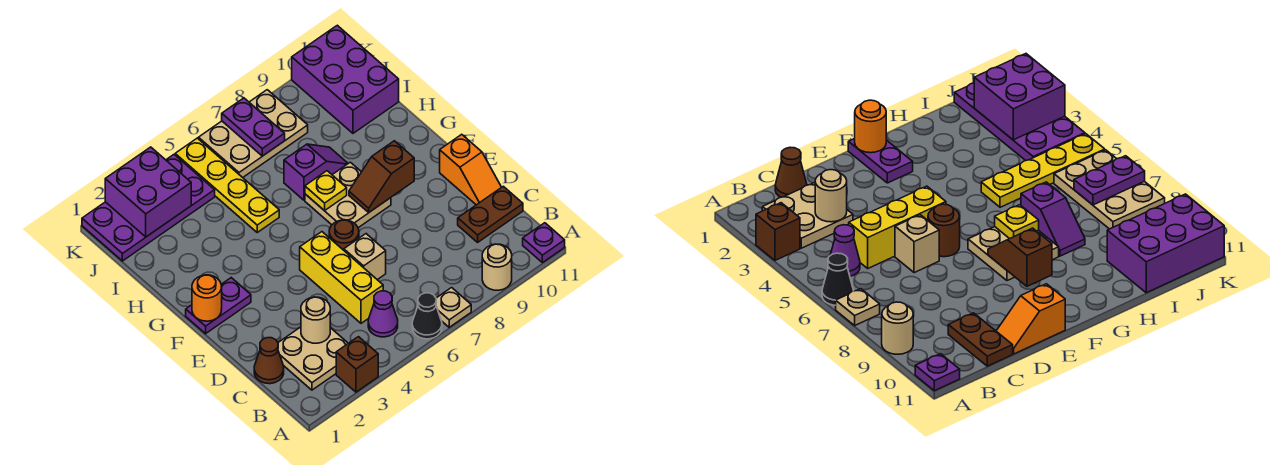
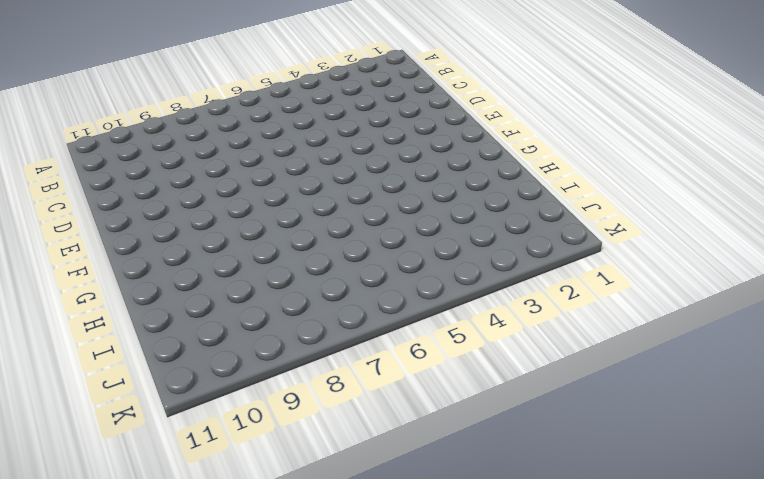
none -> brown brick A3 level 1
none -> black cone A6 level 1
none -> tan plate A7 level 1

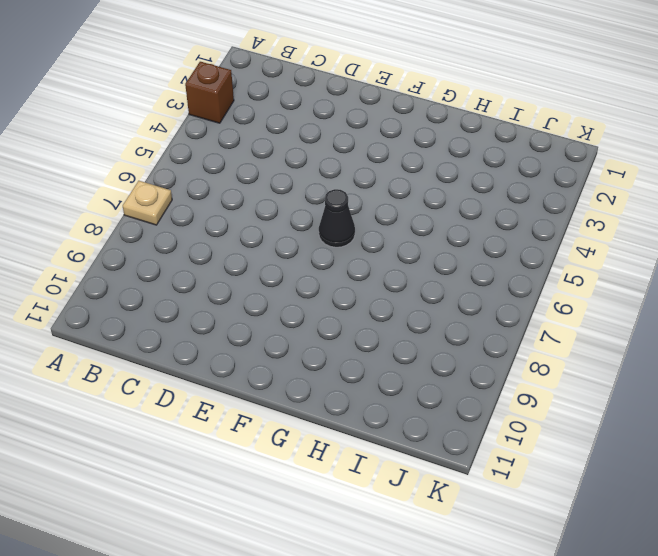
black cone F6 level 1 -> black cone A6 level 1
none -> tan round brick A9 level 1
none -> purple plate A11 level 1
none -> tan plate B2:C3 level 1

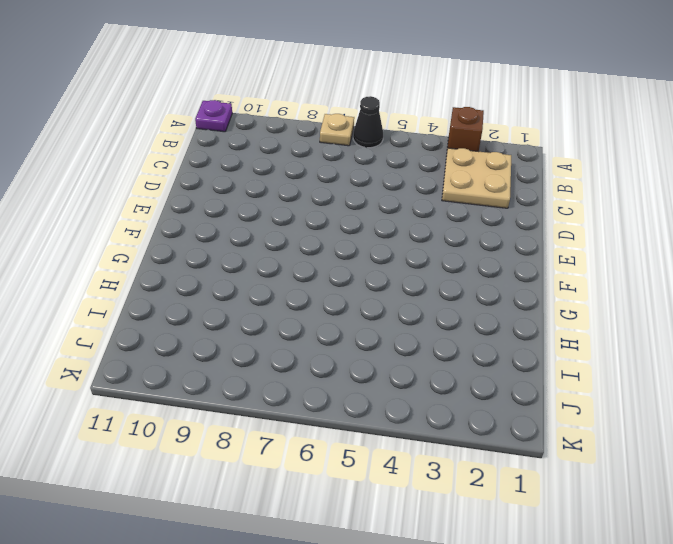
none -> tan round brick A9 level 1
none -> purple cone B5 level 1
none -> brown cone C1 level 1

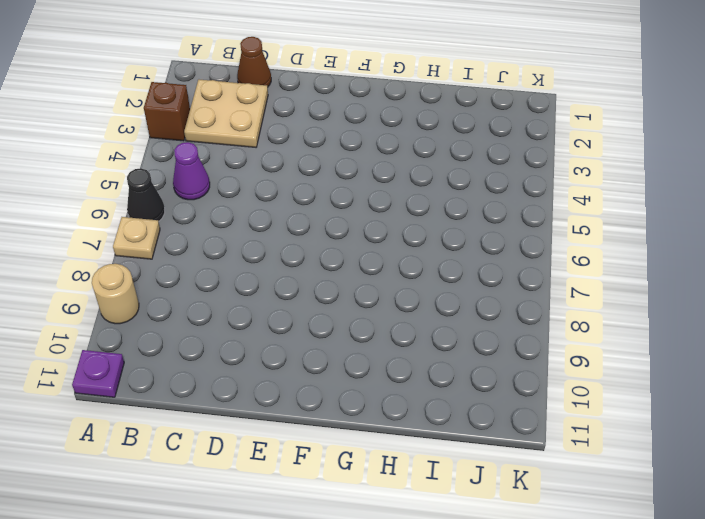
none -> yellow brick C5:E5 level 1
none -> brown plate C10:C11 level 1
none -> tan brick D6 level 1

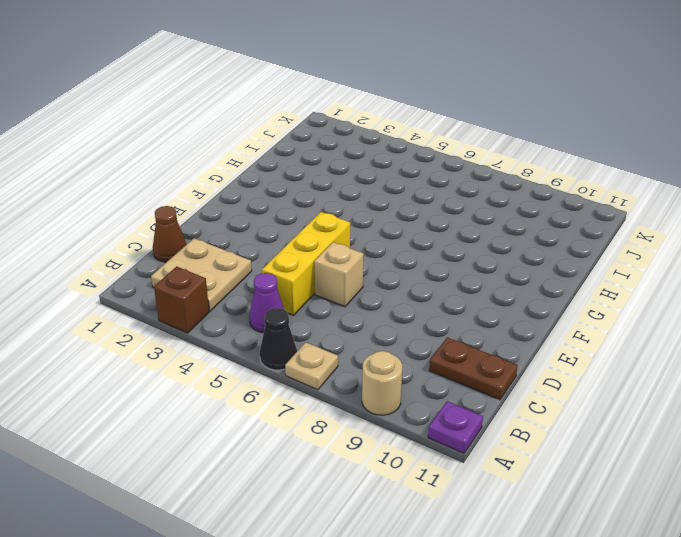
none -> orange slope D11:E11 level 1 top E
none -> brown round brick E6 level 1
none -> purple plate F1:F2 level 1

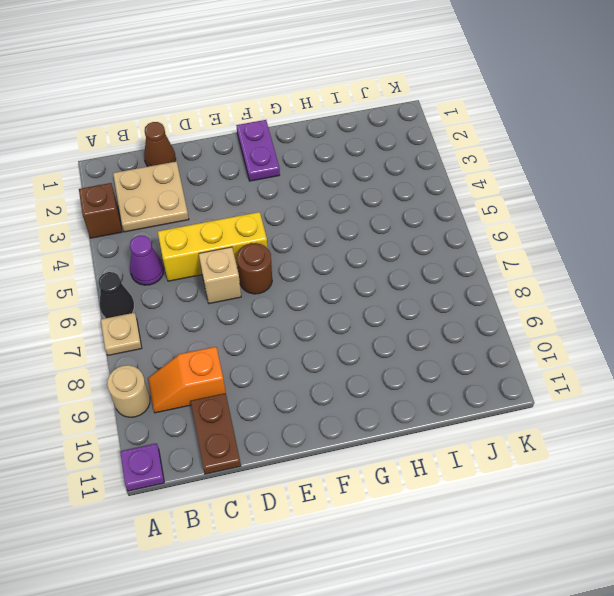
orange slope B9:C9 level 1 top C -> orange slope D11:E11 level 1 top E
none -> tan plate F7:G8 level 1
none -> yellow plate H5:K5 level 1
none -> purple slope H7:H8 level 1 top 7

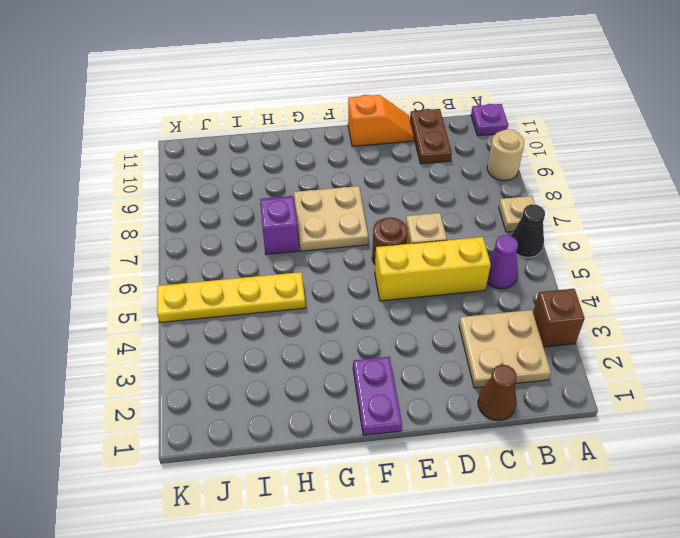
none -> purple brick I10:K11 level 1
none -> purple plate J1:K4 level 1
none -> tan plate J6:K8 level 1

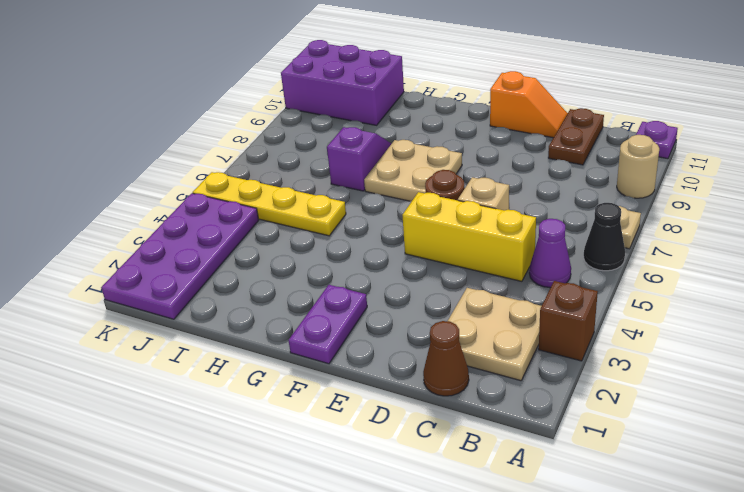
none -> tan plate J6:K8 level 1
none -> tan round brick C3 level 2
none -> orange round brick F1 level 2

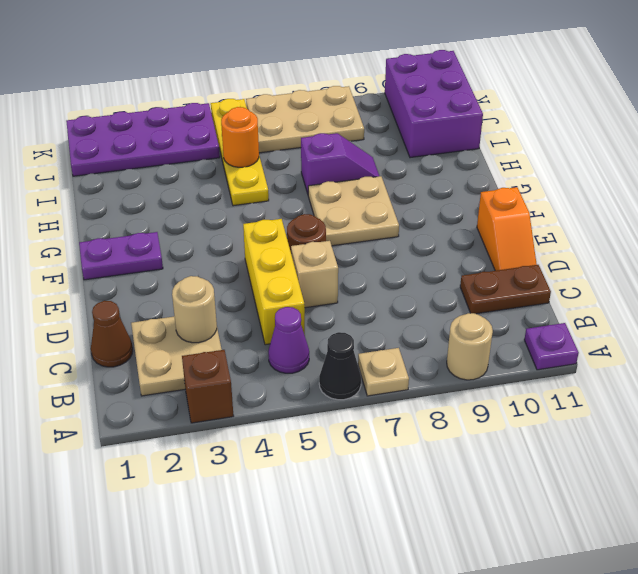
orange round brick I5 level 2 -> orange round brick F1 level 2
none -> brown slope F8:F9 level 2 top 9
none -> yellow plate G7 level 2
none -> purple brick J2:K3 level 2

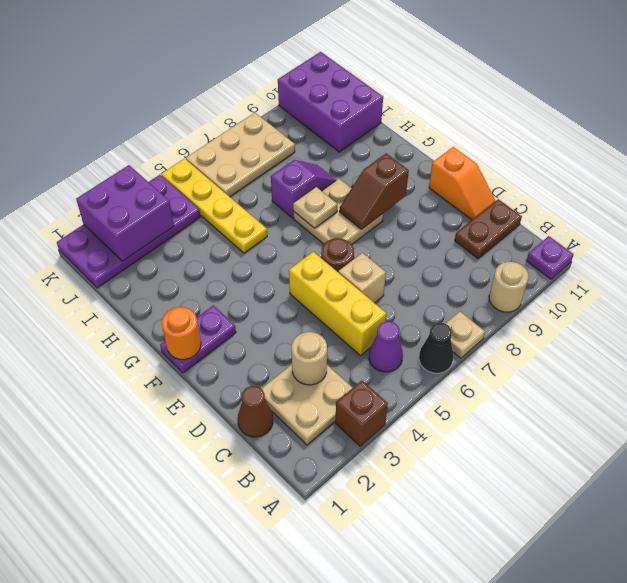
tan plate G7 level 2 -> yellow plate G7 level 2
none -> purple plate J7:K7 level 2

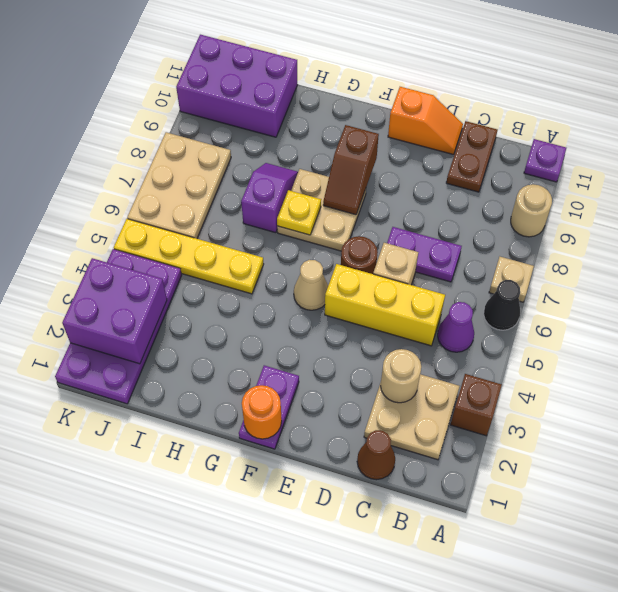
purple plate C7:D7 level 1 -> purple plate J7:K7 level 2
tan cone F5 level 1 -> none

